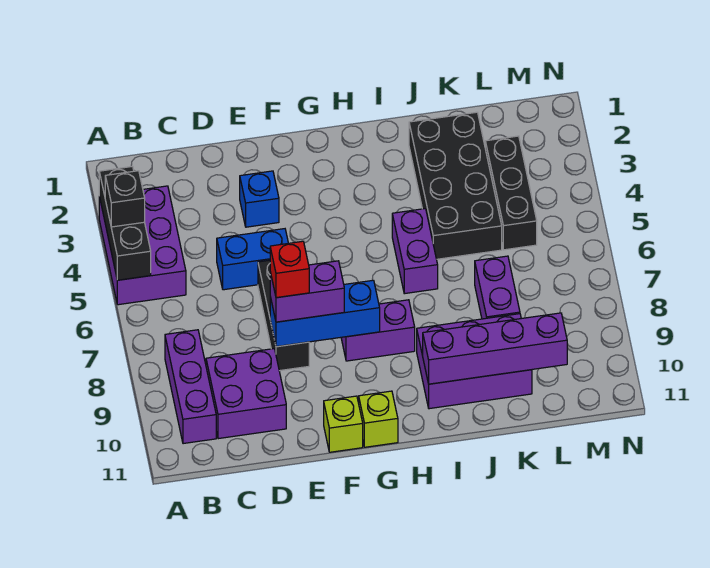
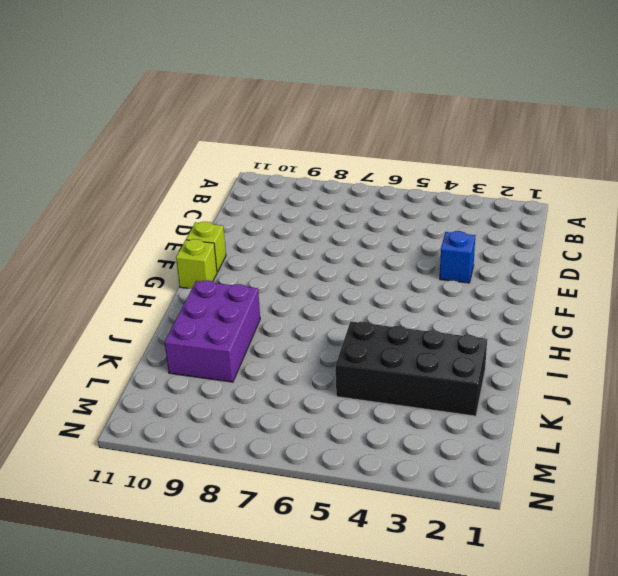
none -> purple brick A3:B5 level 1
none -> purple brick B8:B10 level 1
none -> purple brick C9:D10 level 1

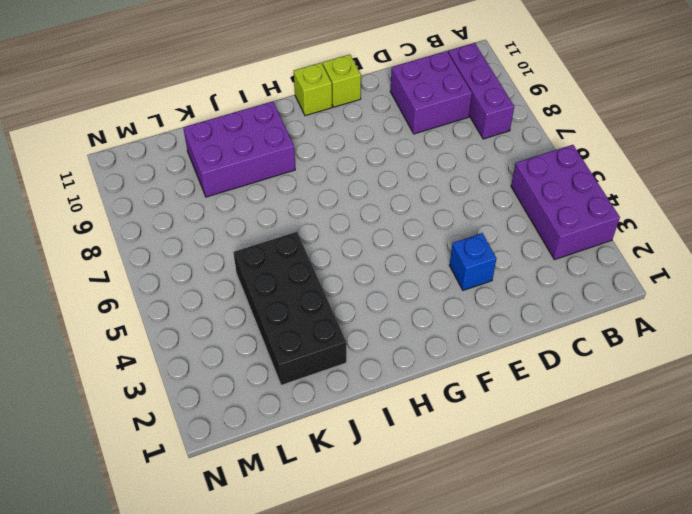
none -> blue brick D5:E5 level 1
none -> black brick E6:E8 level 1
none -> purple brick G8:H8 level 1

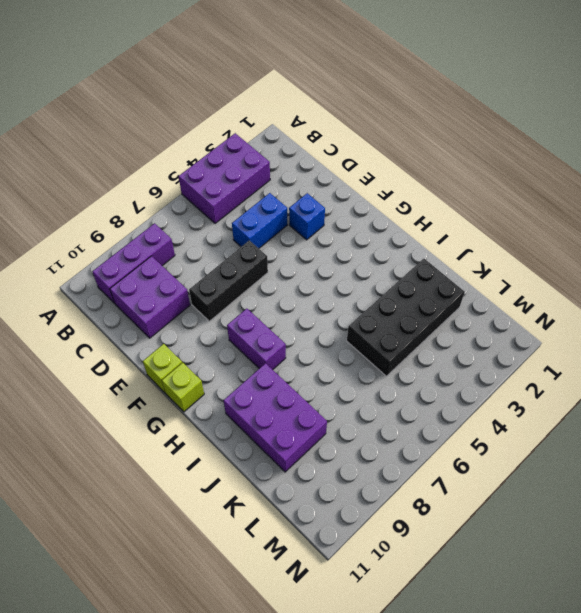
blue brick D4:D5 level 1 -> blue brick D5:E5 level 1
none -> purple brick I5:I6 level 1
none -> purple brick K7:K8 level 1
none -> black brick L3:L5 level 1

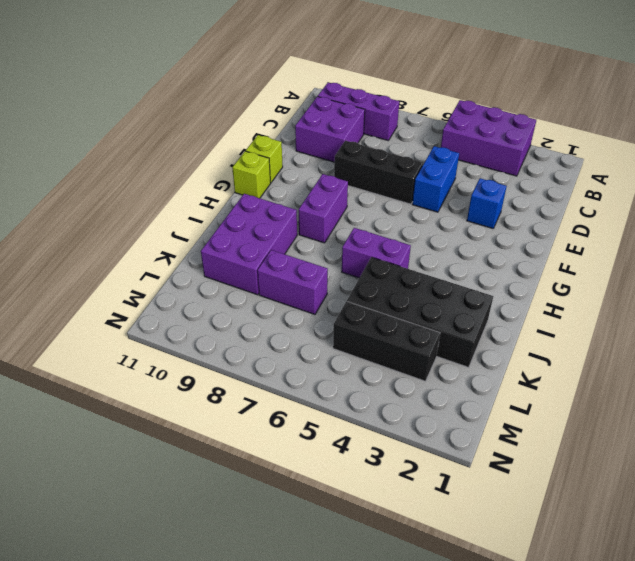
none -> black brick A3:A5 level 2
none -> blue brick E8:G8 level 2
none -> purple brick I10:L10 level 2

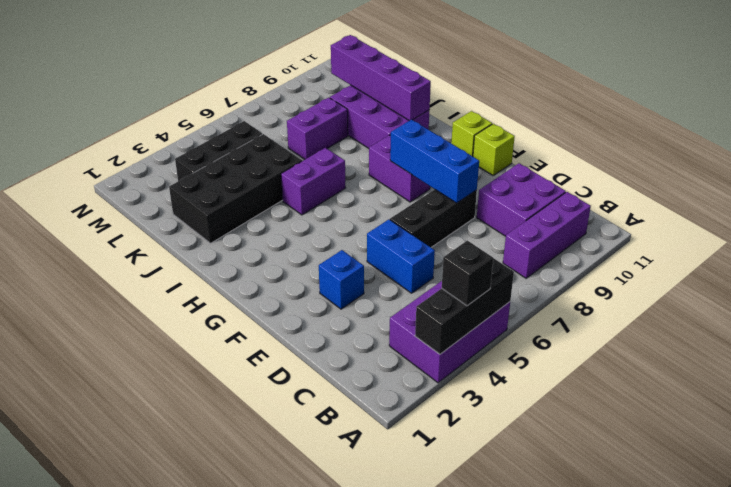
none -> purple brick E8:F8 level 3
none -> red brick E8 level 4

